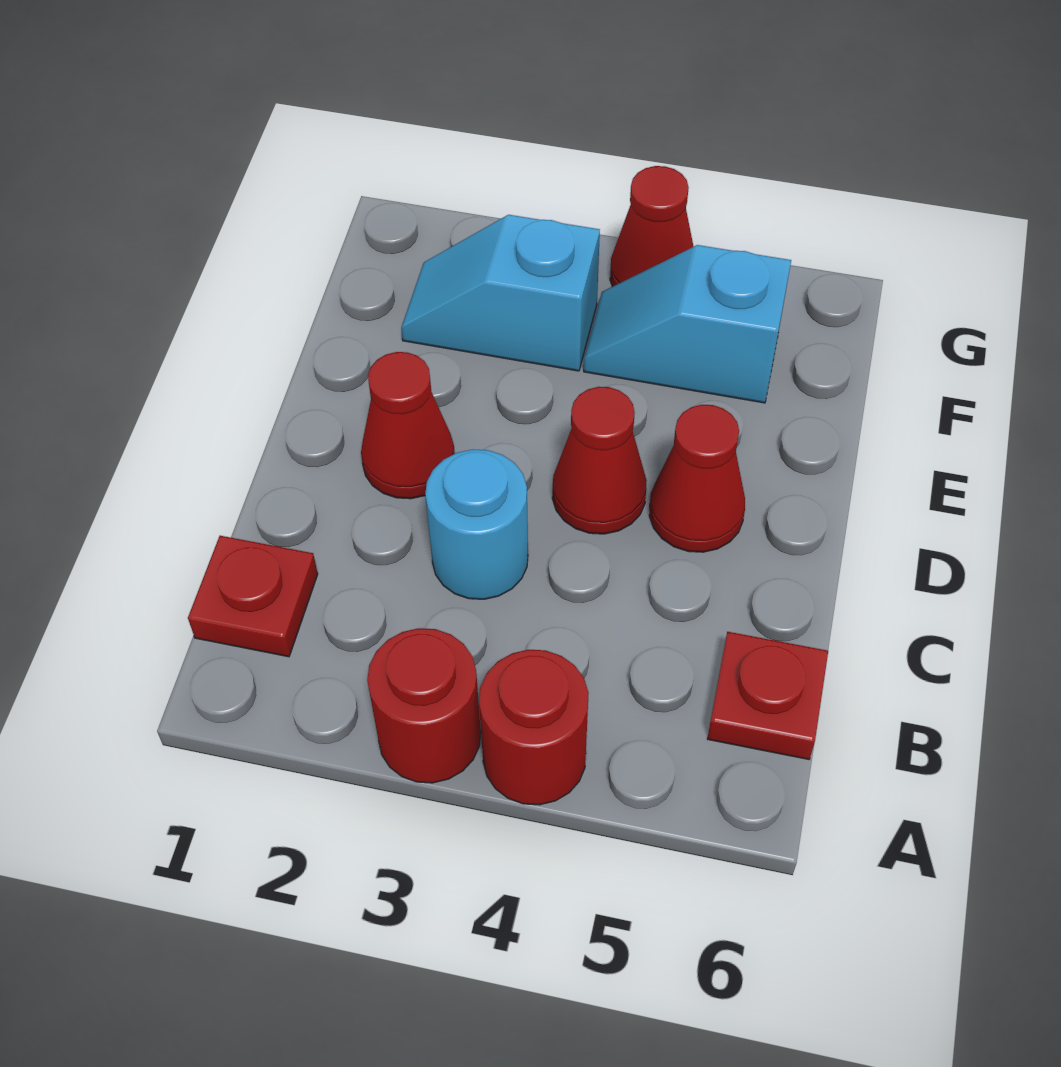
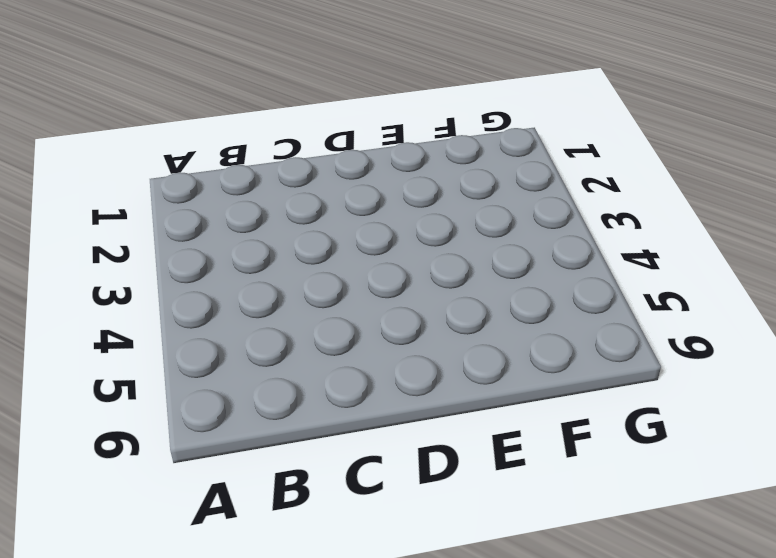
none -> red round brick A3 level 1
none -> red round brick A4 level 1

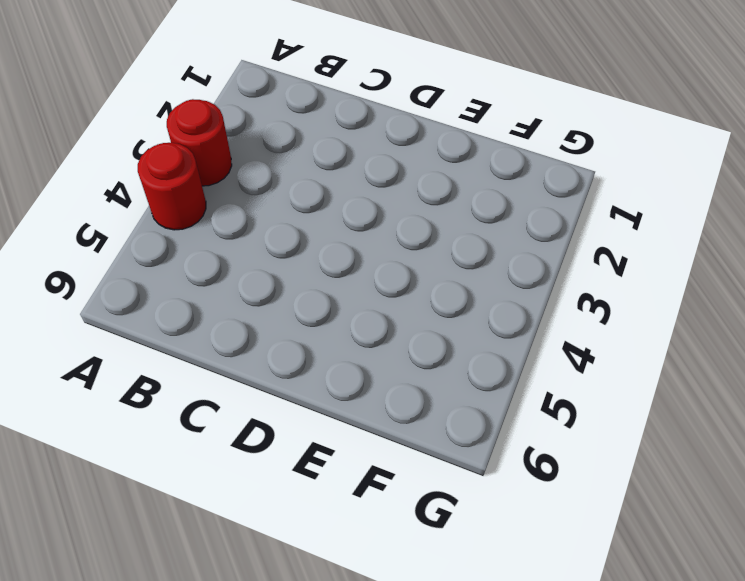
none -> red plate B1 level 1
none -> red plate B6 level 1

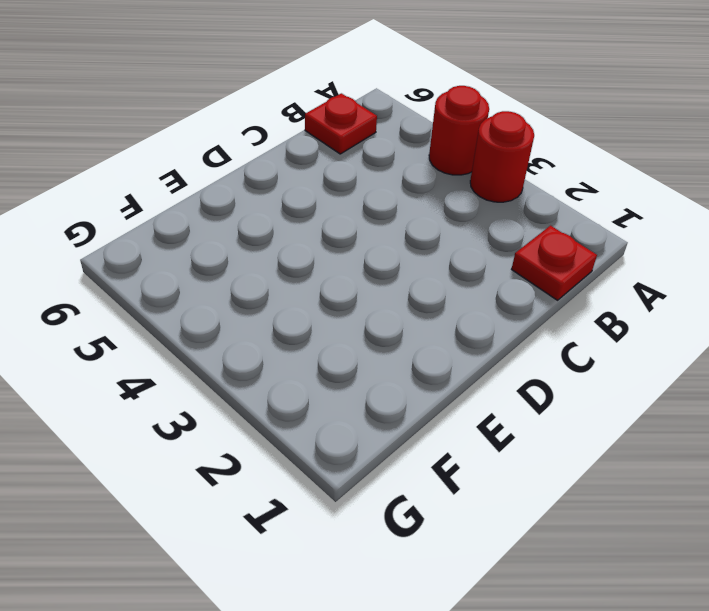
none -> cyan round brick C3 level 1
none -> red cone D2 level 1

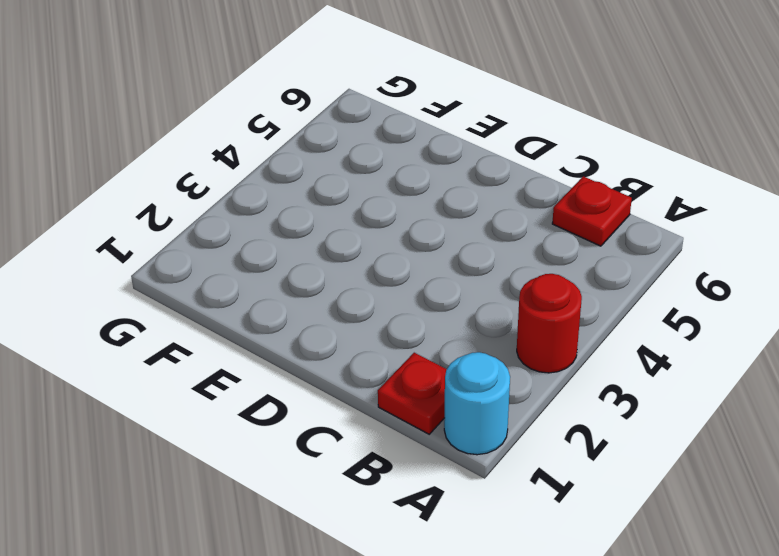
cyan round brick A1 level 1 -> cyan round brick C3 level 1
none -> red round brick A4 level 1
none -> red cone D2 level 1

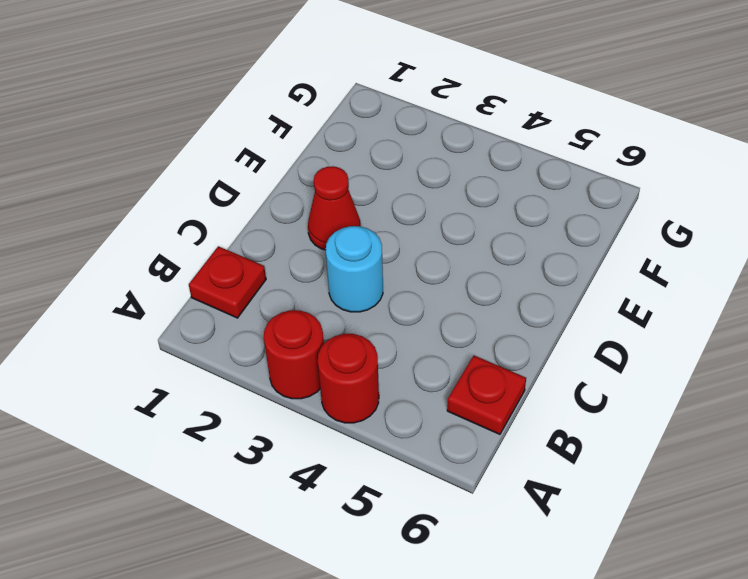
none -> red cone D4 level 1
none -> red cone D5 level 1

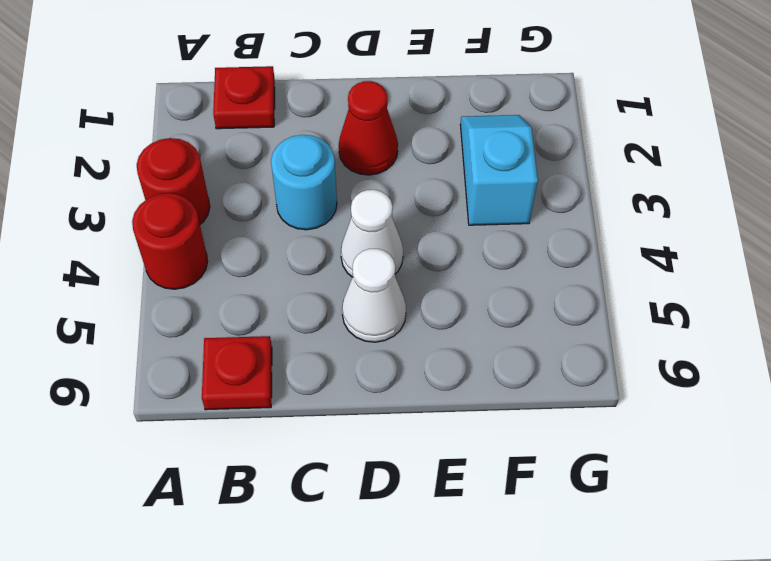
white cone D4 level 1 -> red cone D4 level 1
white cone D5 level 1 -> red cone D5 level 1
none -> cyan slope F4:F5 level 1 top 5
none -> red cone G4 level 1

